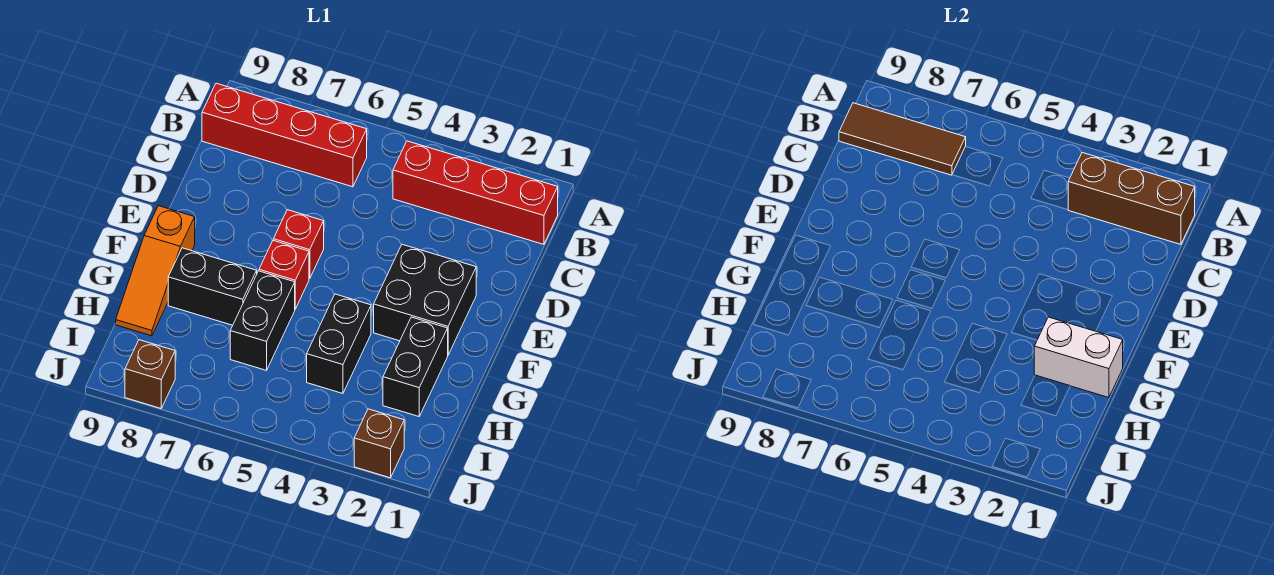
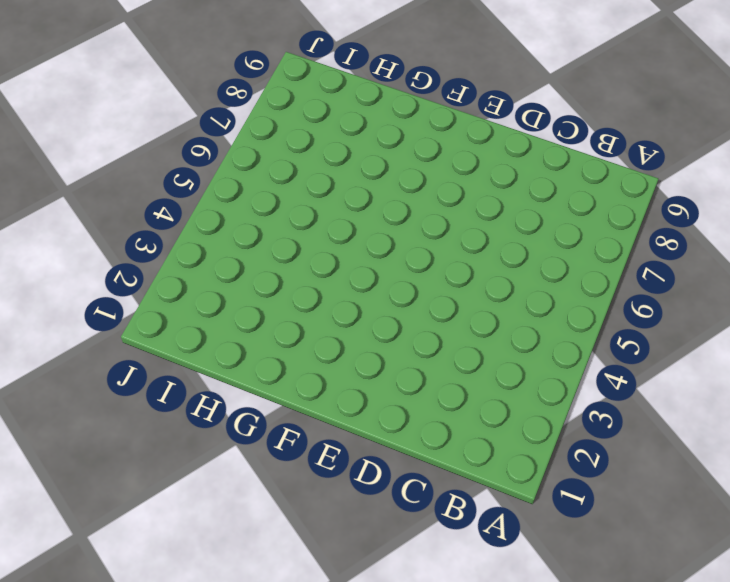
none -> red brick B1:B4 level 1
none -> red brick B6:B9 level 1
none -> black brick E2:F3 level 1

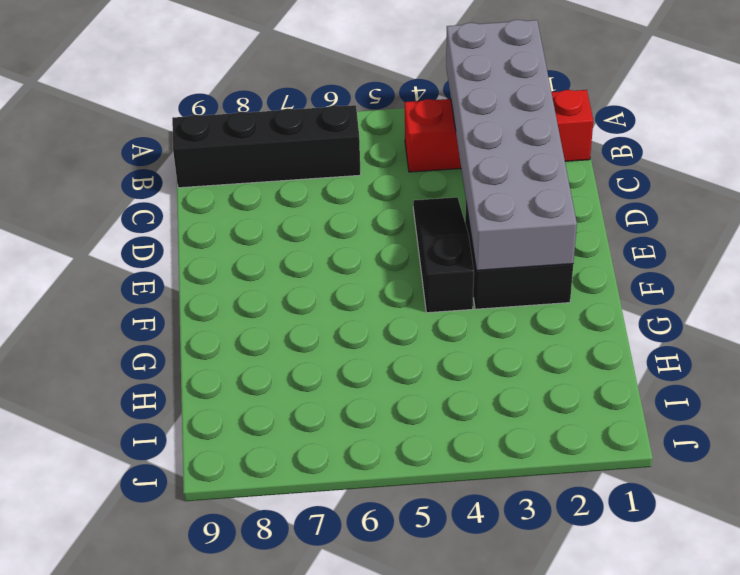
grey brick A2:F3 level 2 -> brown brick B1:B3 level 2
black brick B6:B9 level 1 -> red brick B6:B9 level 1
black slope D4:F4 level 1 top F -> none
none -> red brick E6 level 1
none -> red brick F6 level 1
none -> orange slope F9:H9 level 1 top F

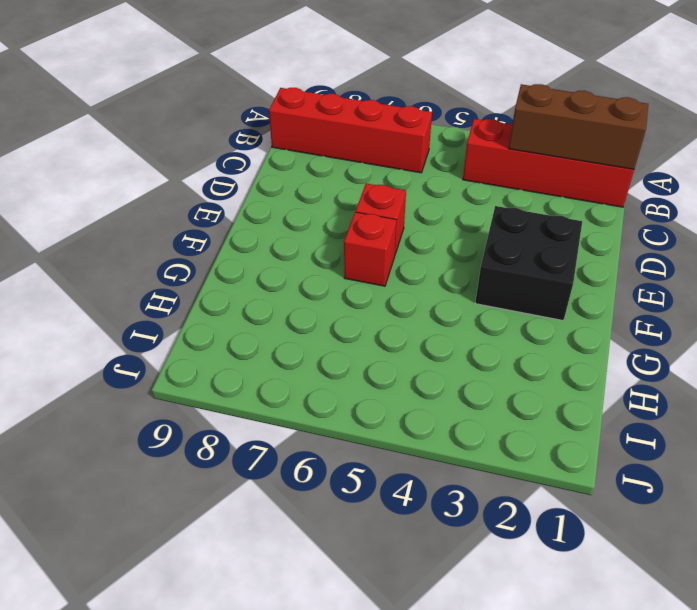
none -> orange slope F9:H9 level 1 top F
none -> black brick G2:H2 level 1
none -> black brick G4:H4 level 1

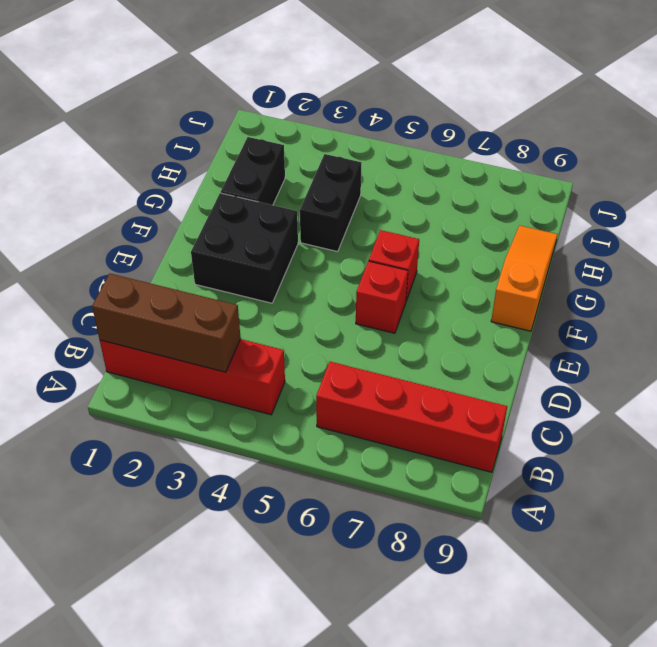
none -> black brick G6:H6 level 1
none -> black brick G7:G8 level 1
none -> brown brick J2 level 1

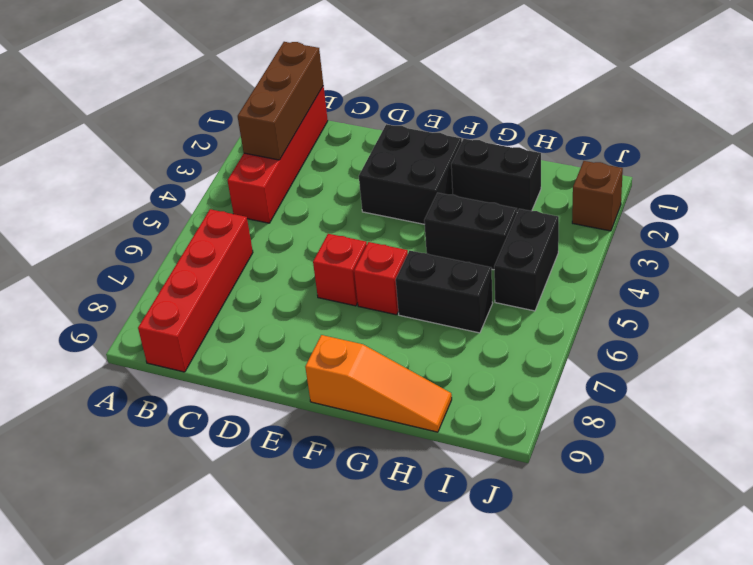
black brick I4:I5 level 1 -> black brick G7:G8 level 1
none -> brown brick J8 level 1
none -> brown tile B7:B9 level 2
none -> white brick G1:G2 level 2

